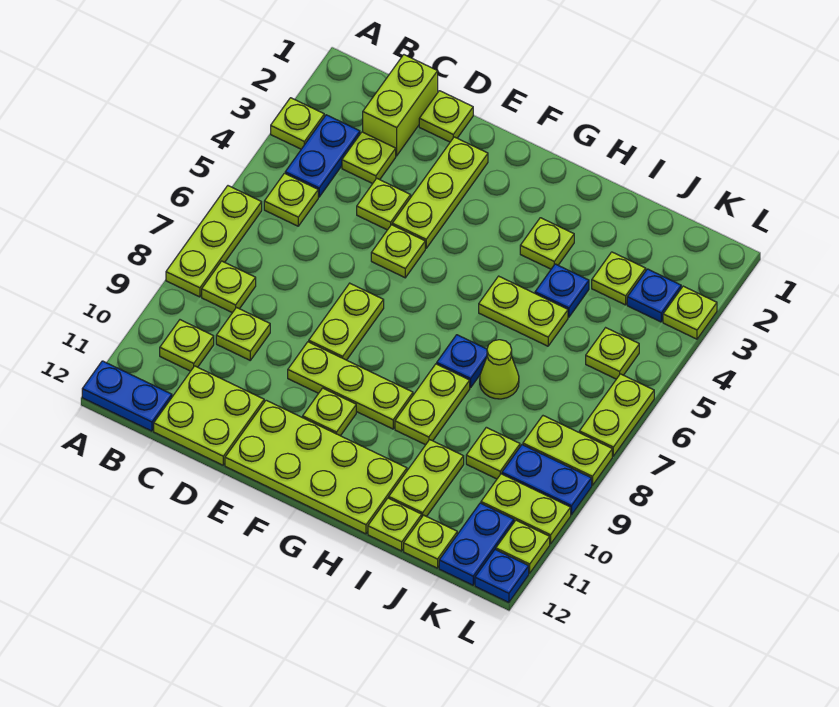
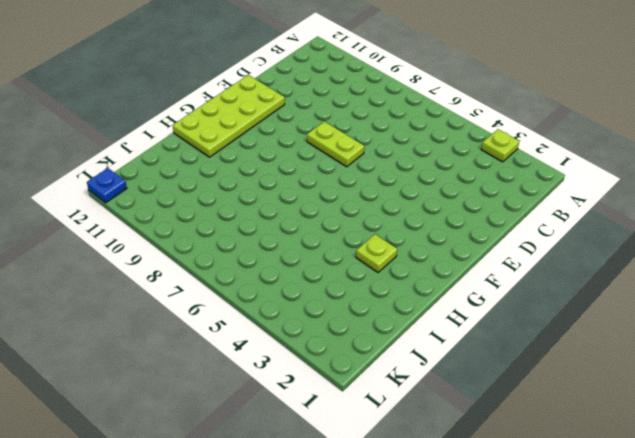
none -> lime plate A6:A8 level 1
none -> blue plate A12:B12 level 1
none -> blue plate B3:B4 level 1
none -> lime plate B5 level 1

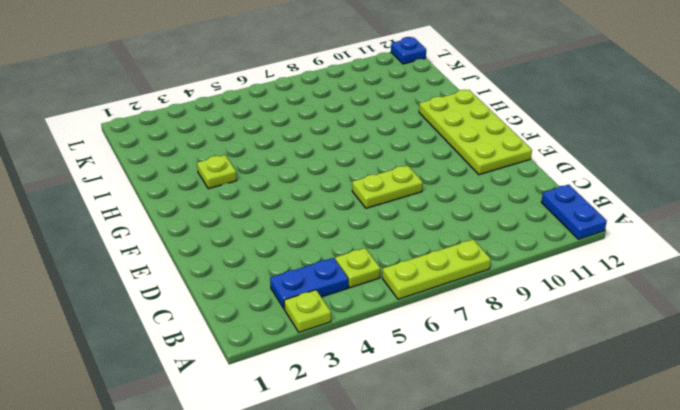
none -> lime plate B8 level 1
none -> lime plate B10 level 1
none -> lime brick C1:C2 level 1
none -> lime plate C3 level 1

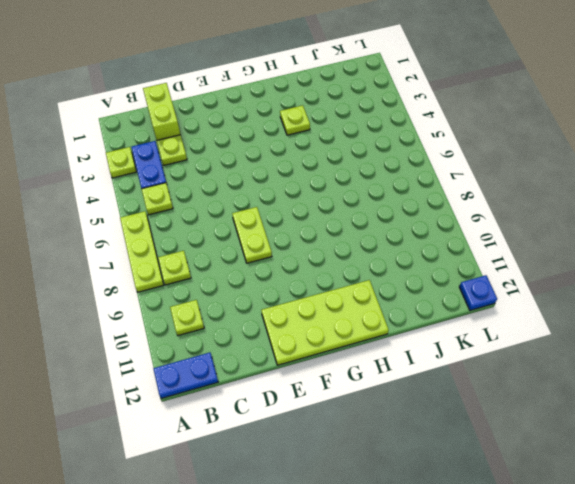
none -> lime plate C9 level 1
none -> lime plate C11:D12 level 1
none -> lime plate D1 level 1
none -> lime plate D4 level 1

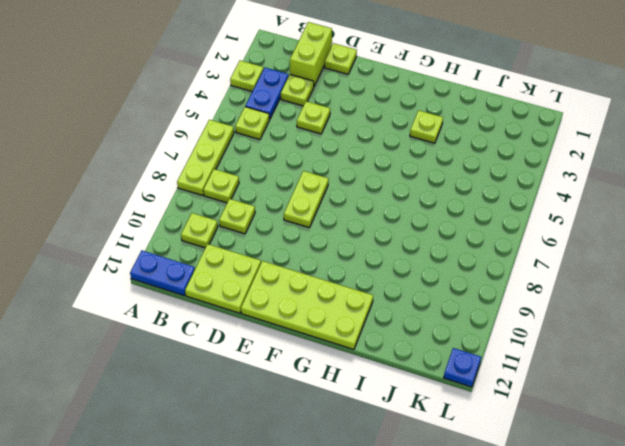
none -> lime plate E2:E4 level 1
none -> lime plate E5 level 1
none -> lime plate E9:G9 level 1
none -> lime plate F10 level 1

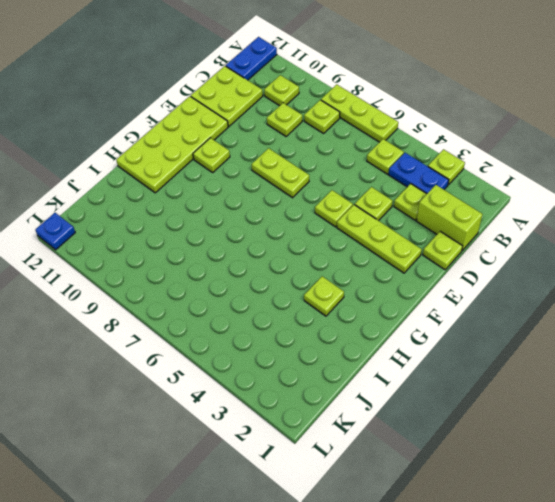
none -> lime plate E9:G9 level 1
none -> lime plate H5:I5 level 1
none -> blue plate H7 level 1
none -> lime plate H8:H9 level 1

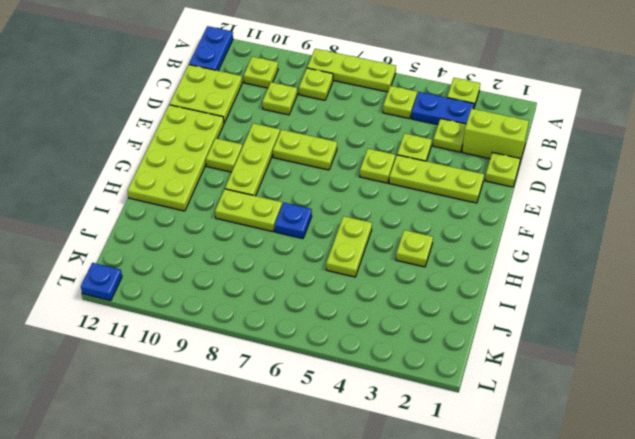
none -> blue plate I4 level 1
none -> lime cone I7 level 1
none -> lime plate I10:I11 level 1
none -> lime plate I12 level 1

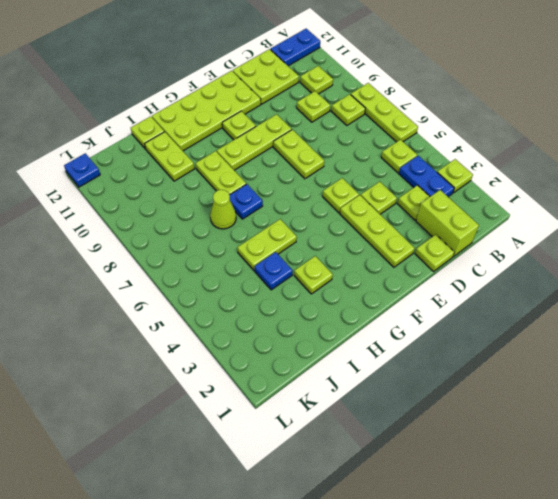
none -> lime plate J3 level 1
none -> lime plate J9 level 1
none -> lime plate J12 level 1
none -> blue plate K3 level 1

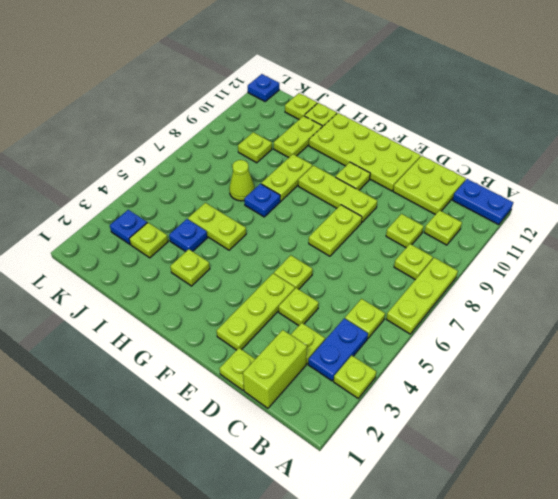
none -> lime plate K5 level 1
none -> lime plate K8:L8 level 1
none -> blue plate K9:L9 level 1
none -> lime plate K10:L10 level 1

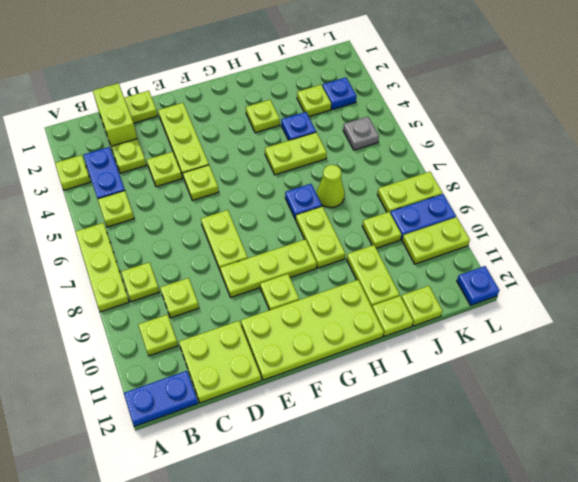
grey plate K5 level 1 -> lime plate K5 level 1
none -> blue plate K11:K12 level 1
none -> lime plate L3 level 1
none -> lime plate L6:L7 level 1
none -> lime plate L11 level 1

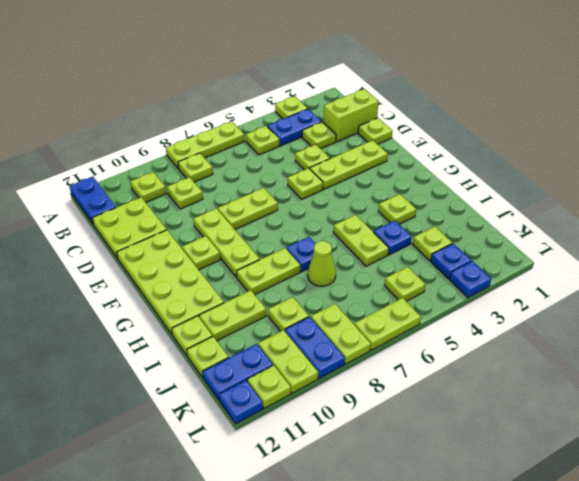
blue plate L3 level 1 -> lime plate L3 level 1

